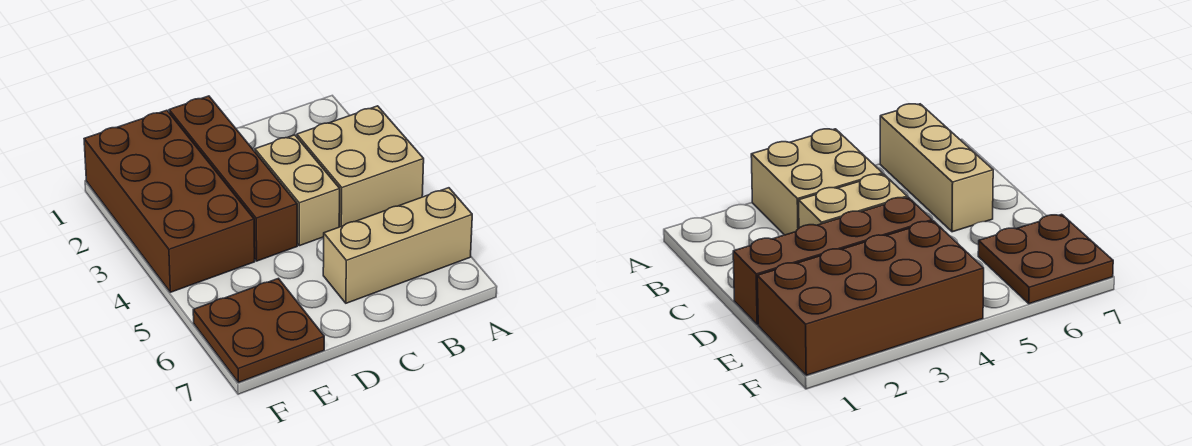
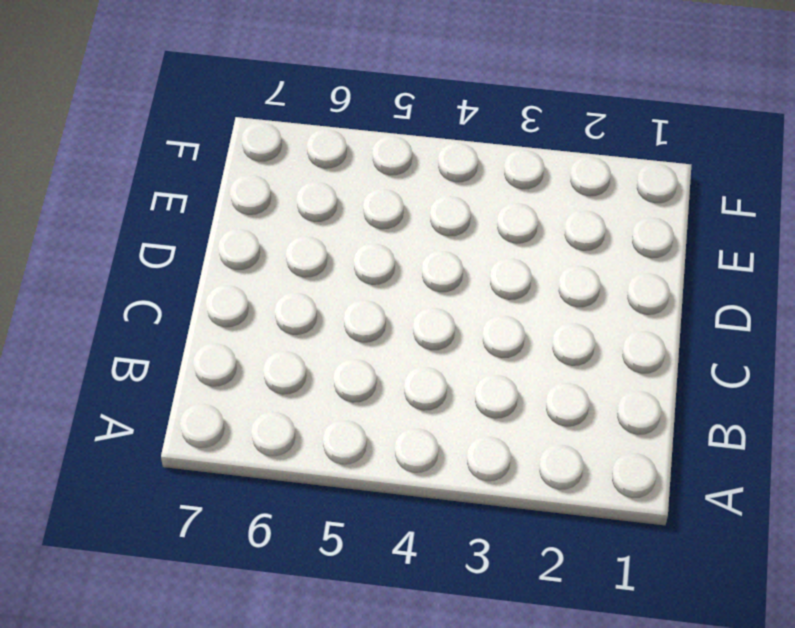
none -> tan brick A3:B4 level 1
none -> tan brick A6:C6 level 1

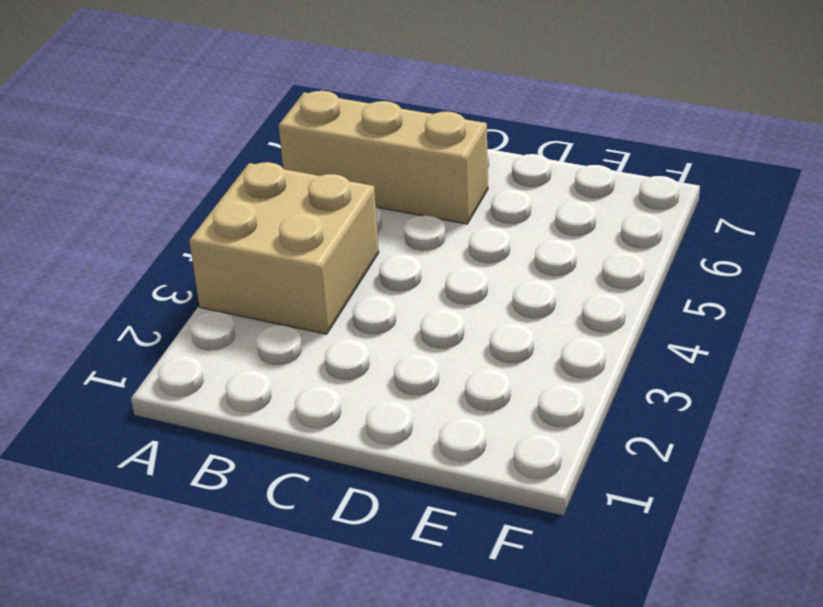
none -> tan brick C3:C4 level 1
none -> brown brick D1:D4 level 1

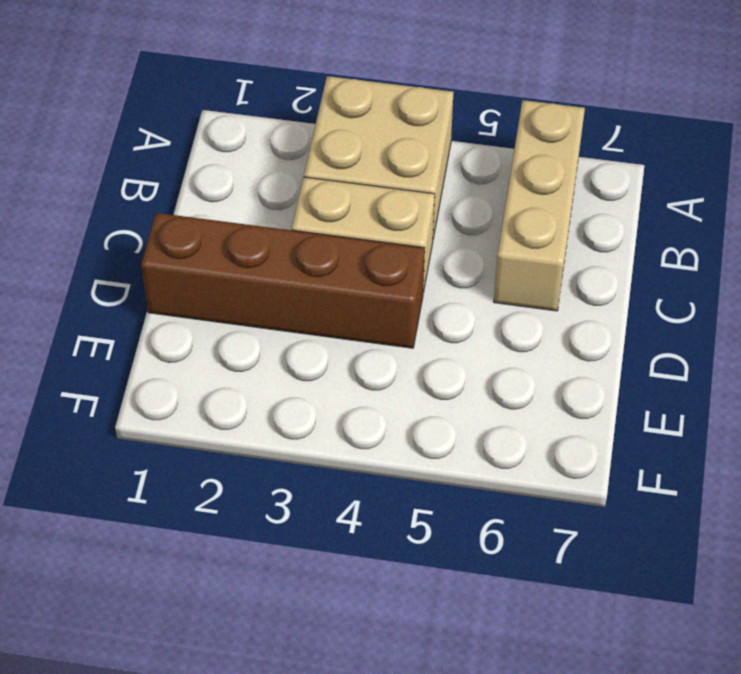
none -> brown brick E1:F4 level 1
none -> brown plate E6:F7 level 1

